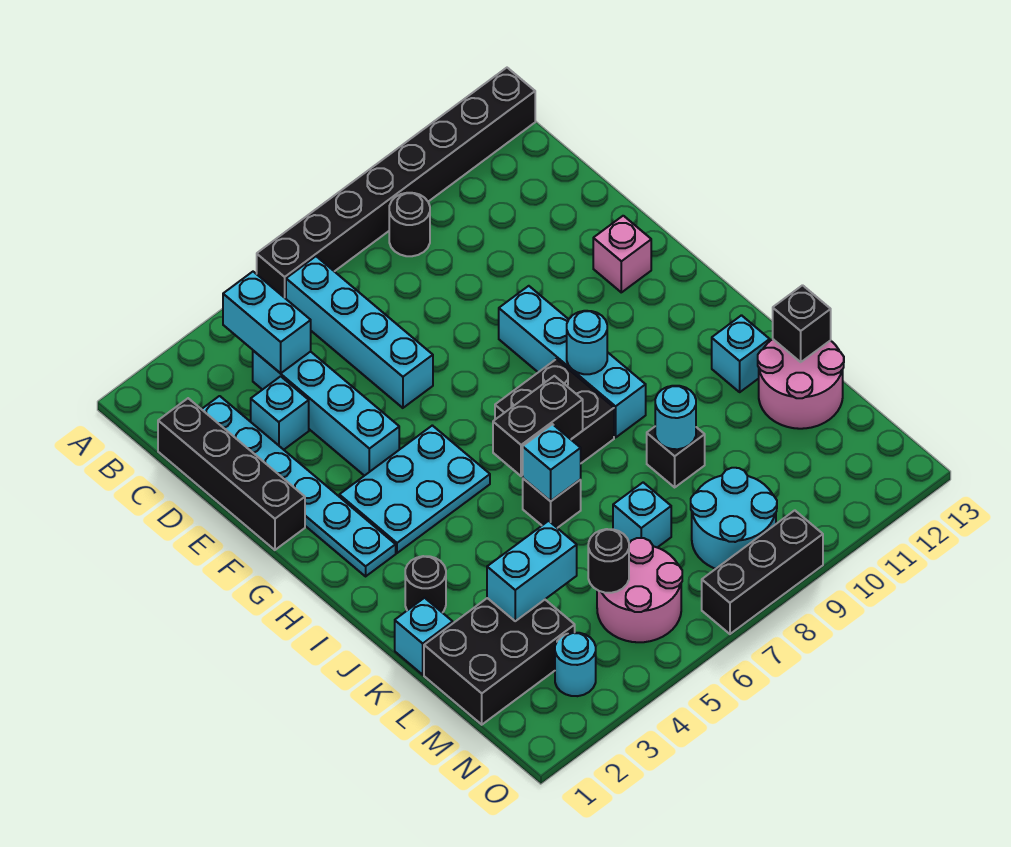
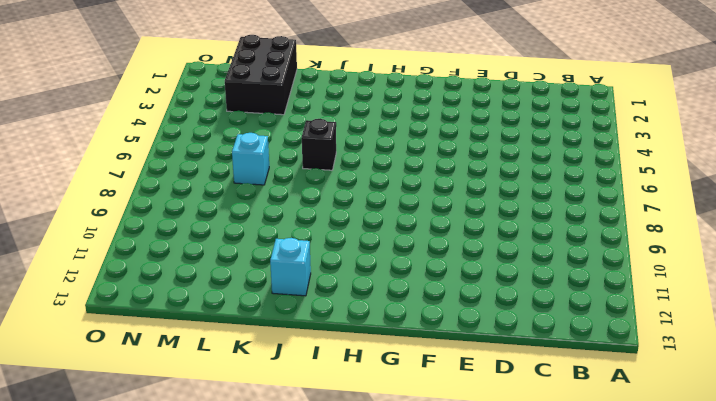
none -> black brick A6:A13 level 1
none -> cyan brick B6:E6 level 1
none -> black round brick B9 level 1
none -> black brick C1:F1 level 1

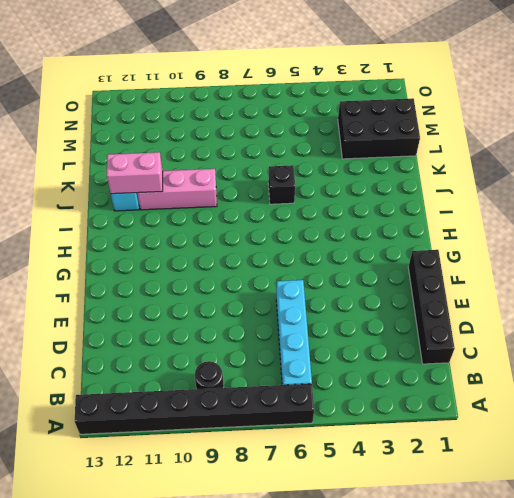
pink brick J9:J11 level 1 -> none
pink brick J11:J12 level 2 -> none
none -> cyan plate C2:H2 level 1
none -> cyan brick C4:F4 level 1
none -> cyan brick D3 level 1
none -> cyan brick F9:I9 level 1

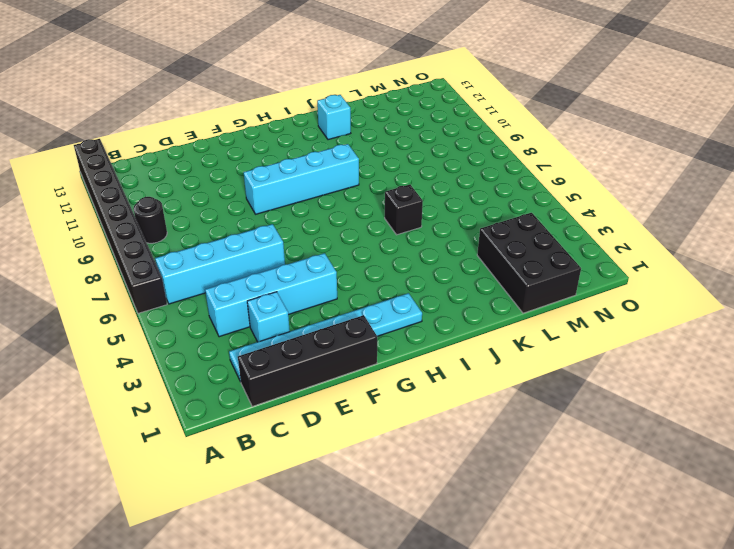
none -> pink brick F12 level 1
none -> cyan plate G3:H5 level 1
none -> black brick H7:I8 level 1
none -> black round brick J2 level 1

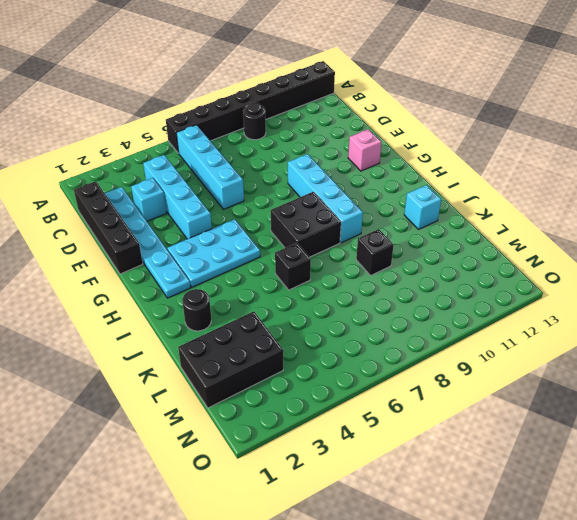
none -> cyan brick K1 level 1
none -> pink round brick K12:L13 level 1
none -> cyan brick L7 level 1
none -> pink round brick M5:N6 level 1

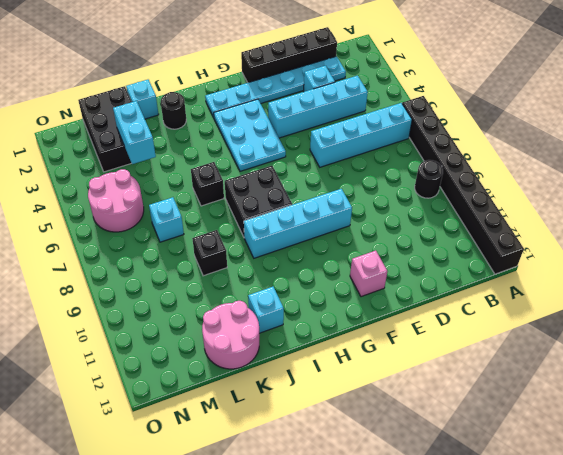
none -> cyan round brick M8:N9 level 1
none -> cyan round brick N3 level 1
none -> black brick O7:O9 level 1
none -> cyan brick B4:C4 level 2

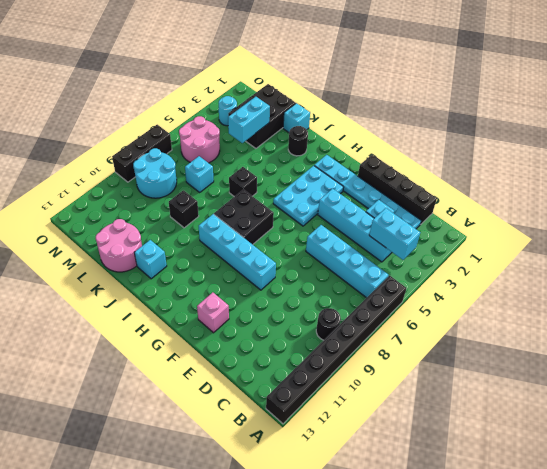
none -> cyan round brick H9 level 2
none -> black brick I6:I7 level 2
none -> cyan brick J6 level 2
none -> cyan round brick K9 level 2

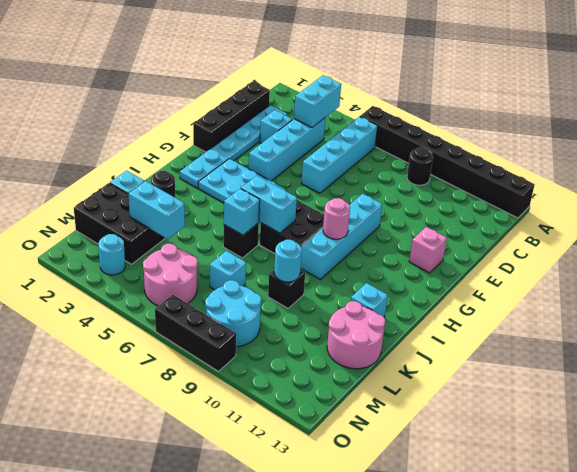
pink round brick H9 level 2 -> cyan round brick H9 level 2
cyan brick I6:I7 level 2 -> black brick I6:I7 level 2
none -> black brick K13 level 2
none -> black round brick M5 level 2

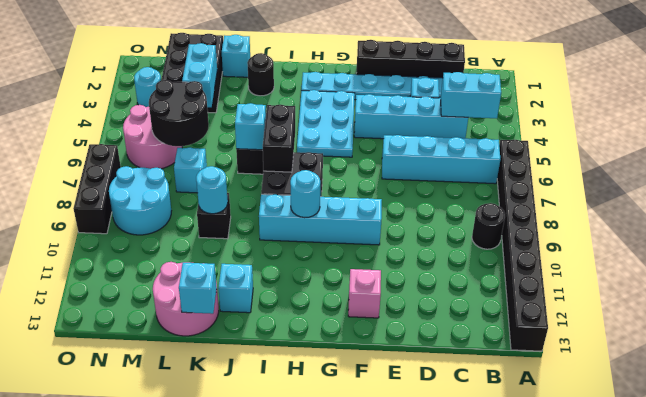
cyan brick K13 level 2 -> black brick K13 level 2
black round brick L5:M6 level 2 -> black round brick M5 level 2

